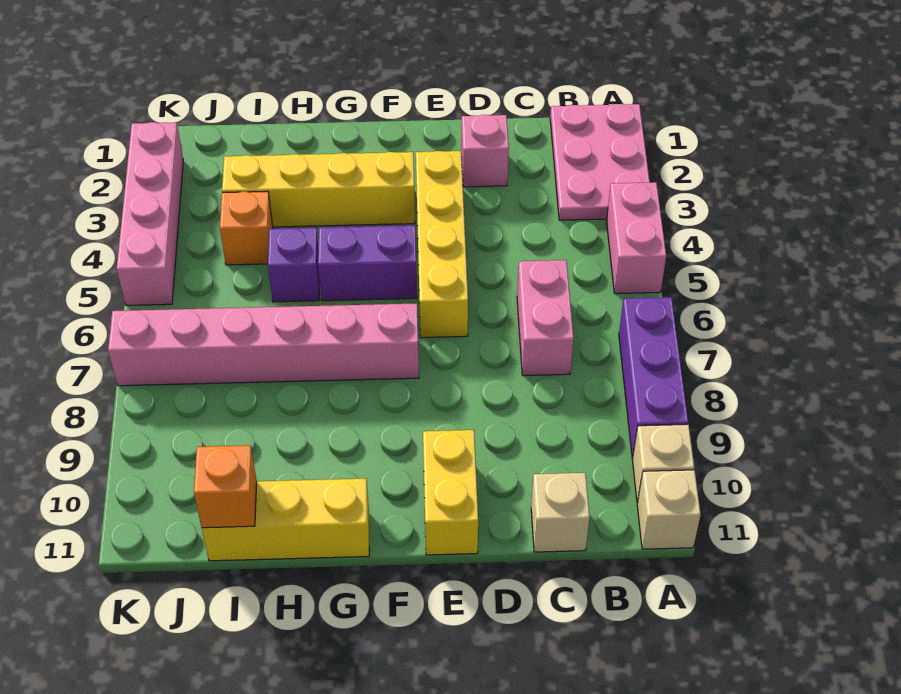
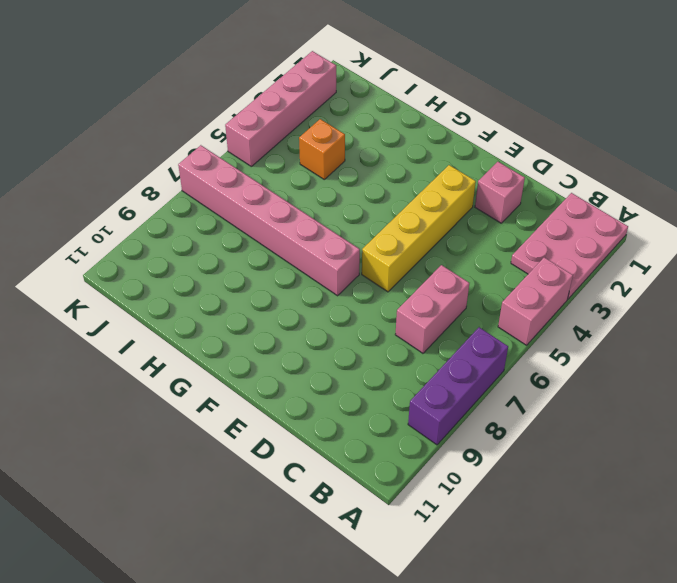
none -> tan brick A10 level 1
none -> tan brick A11 level 1
none -> tan brick C11 level 1

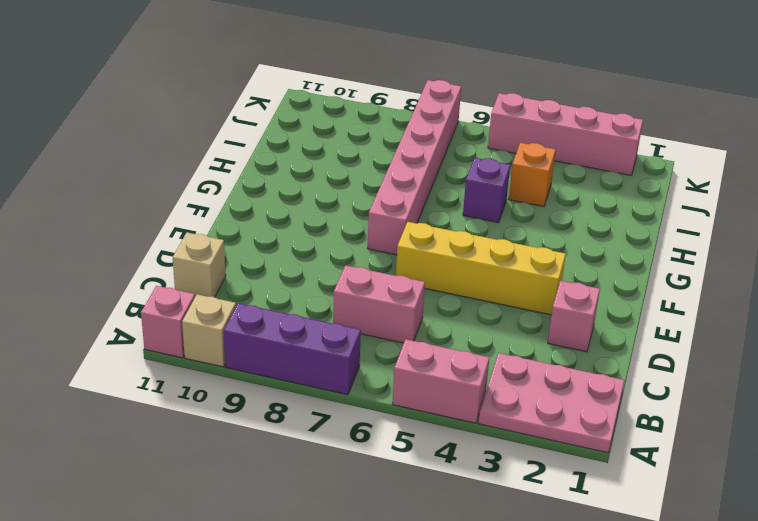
pink brick A11 level 1 -> tan brick A11 level 1
none -> yellow brick E10:E11 level 1
none -> yellow brick F3:I3 level 1
none -> purple brick F5:G5 level 1

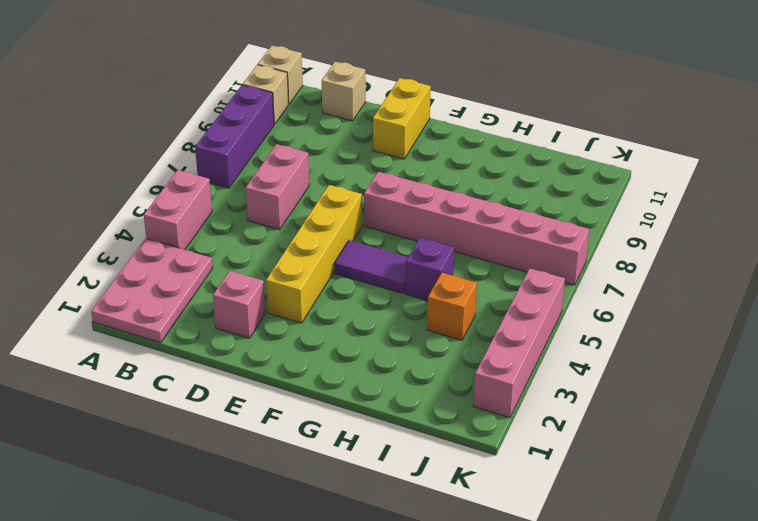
purple tile F5:G5 level 1 -> purple brick F5:G5 level 1
none -> yellow brick F3:I3 level 1
none -> yellow brick G11:I11 level 1
none -> orange brick I11 level 2

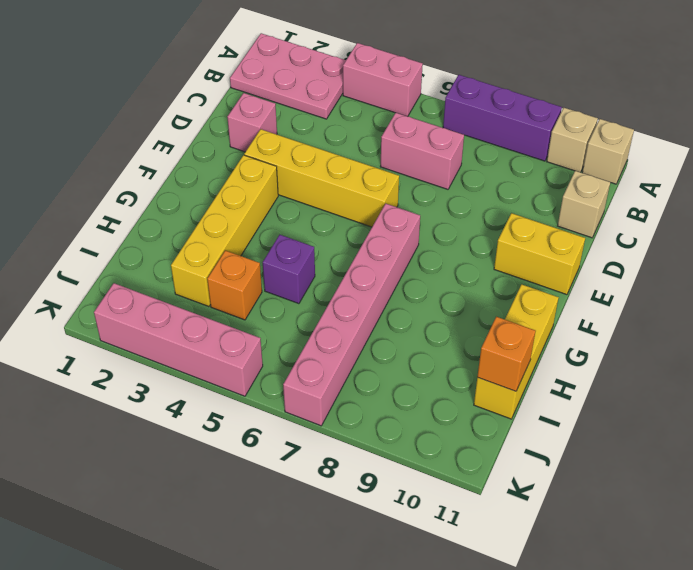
none -> purple brick F5:G5 level 1

